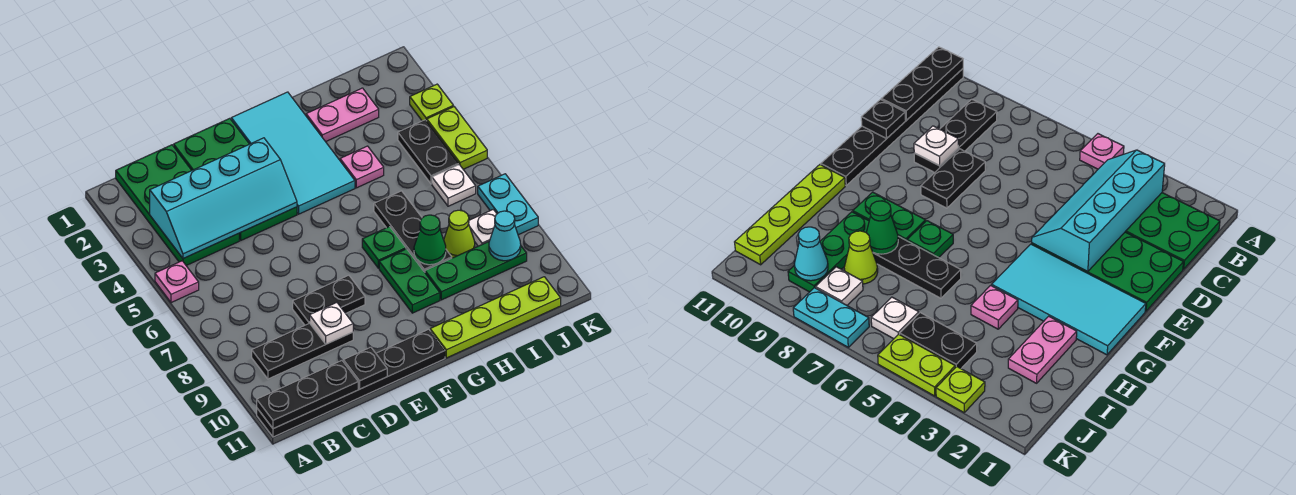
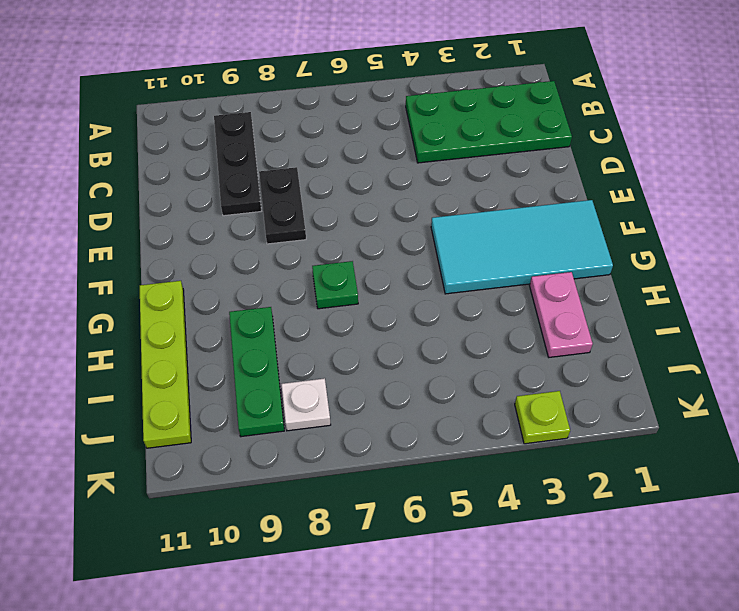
none -> pink plate A5 level 1
none -> black plate A11:F11 level 1
none -> green plate D1:E4 level 1

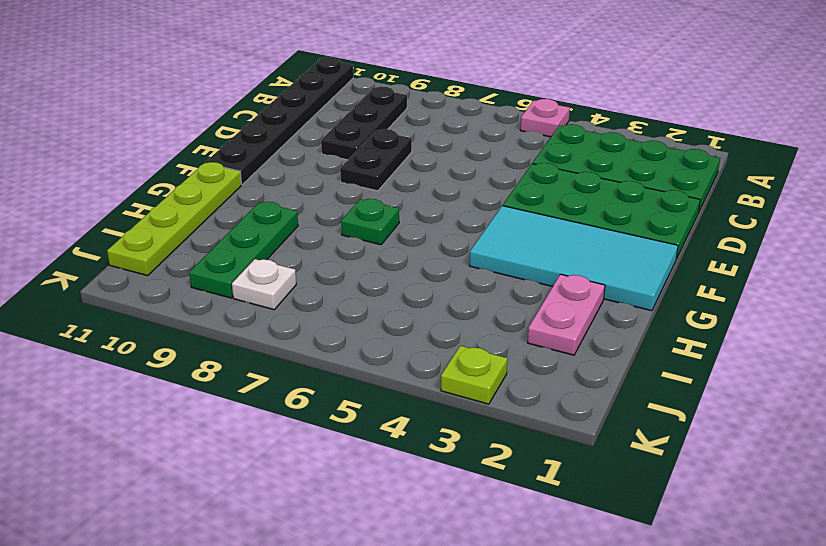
none -> green plate G8:G9 level 1
none -> pink plate H4 level 1
none -> black plate H6:H8 level 1

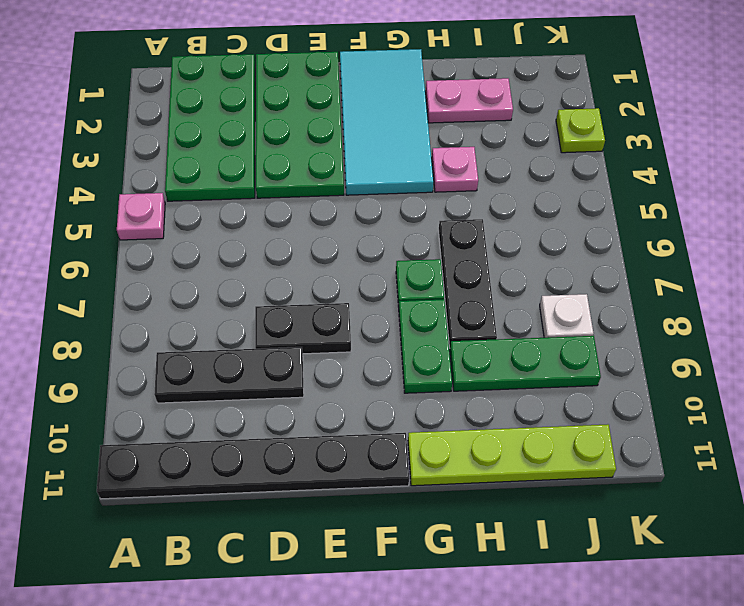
none -> lime cone I8 level 1
none -> black plate J4:J5 level 1
none -> white plate J6 level 1

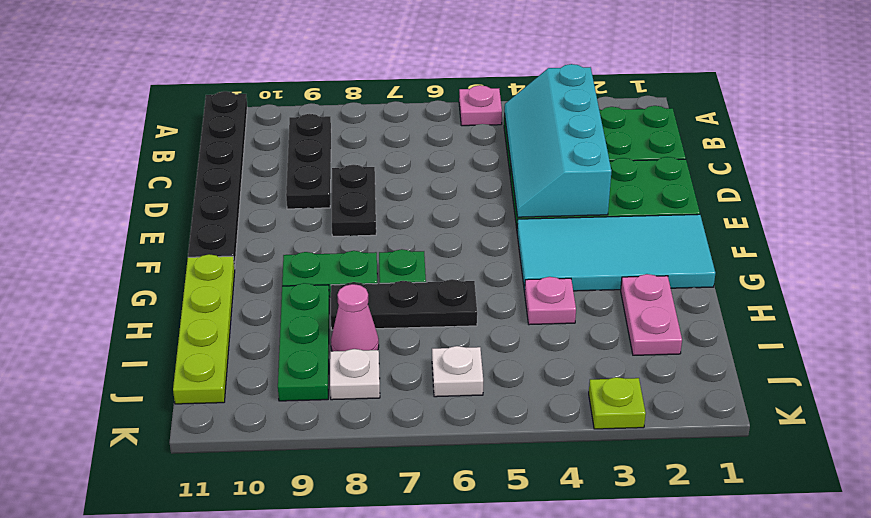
pink cone I8 level 1 -> lime cone I8 level 1
none -> black plate J4:J5 level 1
none -> lime plate K4:K5 level 1
none -> cyan plate K7:K8 level 1

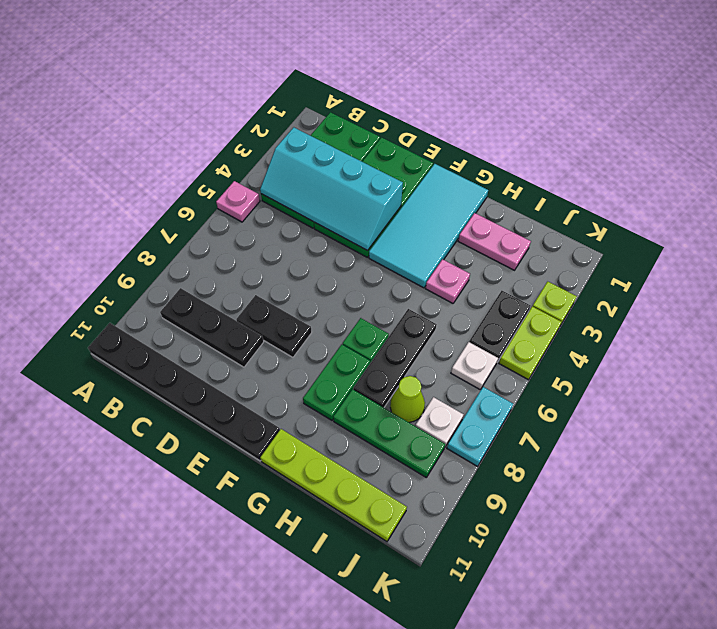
none -> black plate A11:C11 level 2
none -> white plate D9 level 2
none -> black plate D11 level 2

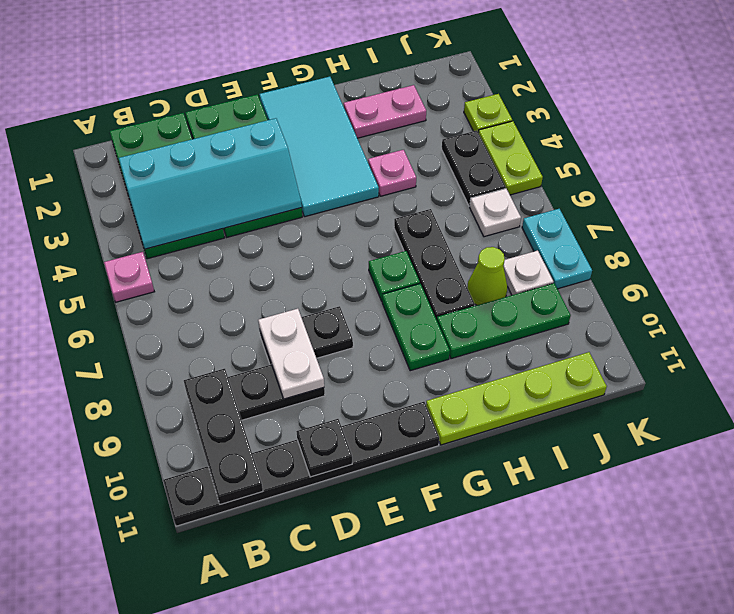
black plate B9:B11 level 2 -> black plate A11:C11 level 2
white plate D8:D9 level 2 -> white plate D9 level 2
none -> green cone H8 level 2
none -> cyan cone J9 level 2

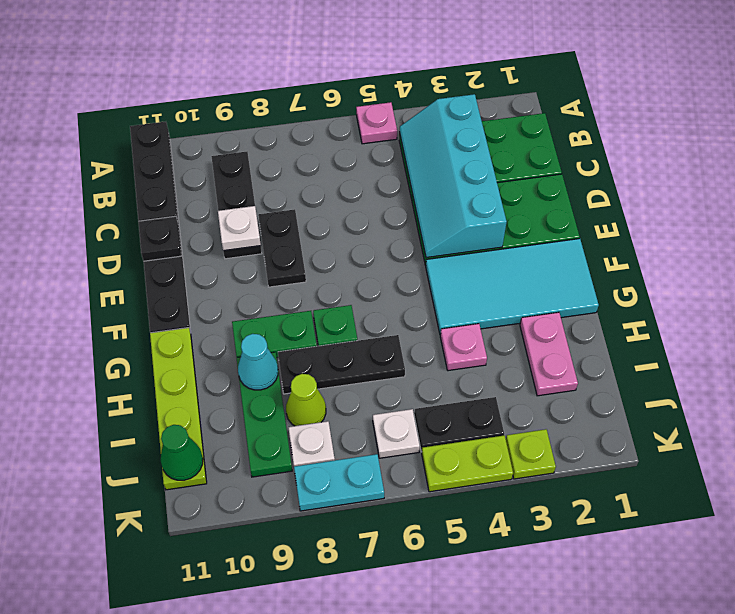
cyan cone H9 level 2 -> cyan cone J9 level 2
green cone J11 level 2 -> green cone H8 level 2

